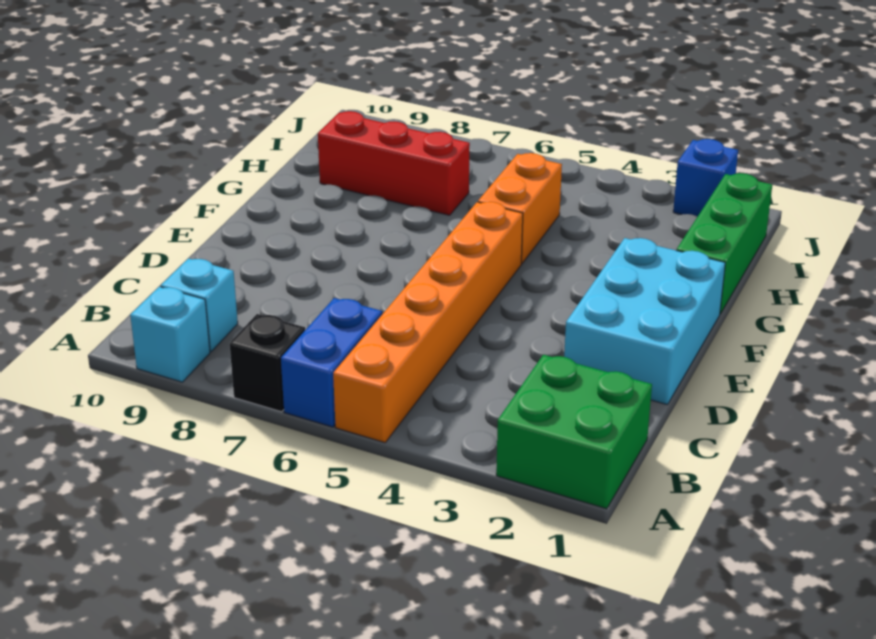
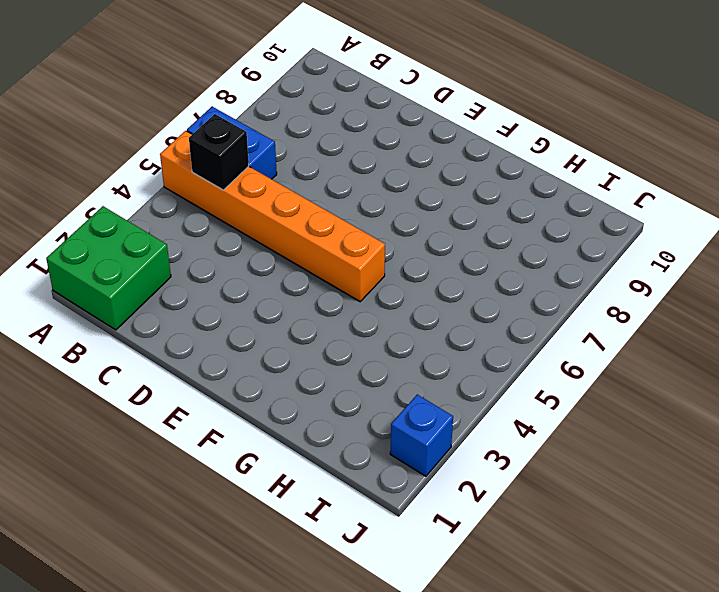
black brick B5 level 2 -> black brick A7 level 1
none -> cyan brick A9 level 1
none -> cyan brick B9 level 1

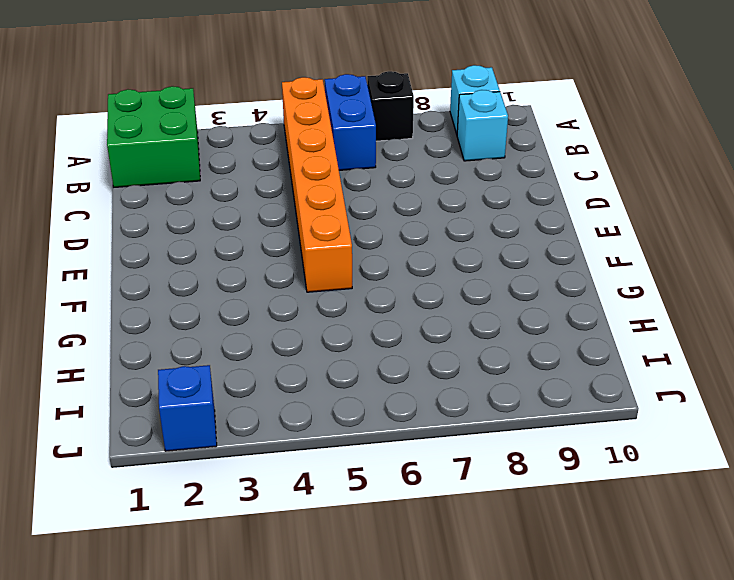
none -> cyan brick D1:F2 level 1
none -> green brick G1:I1 level 1

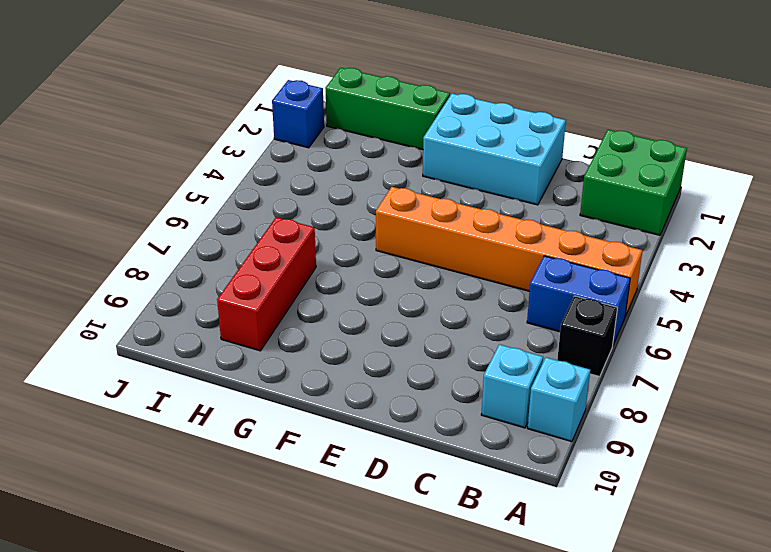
none -> orange brick G5:H5 level 1

